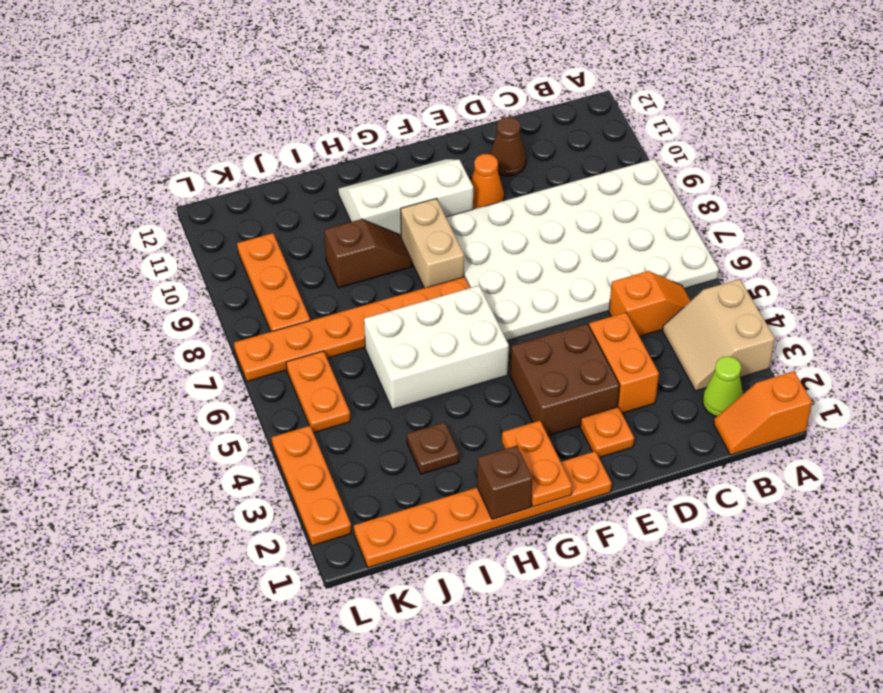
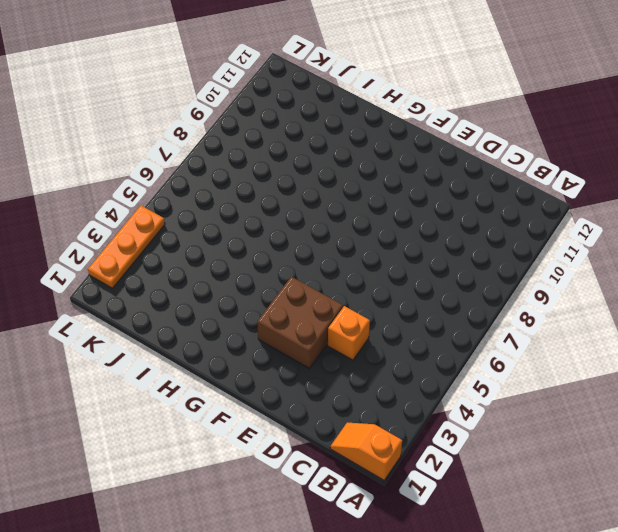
orange brick D4 level 1 -> orange brick D3:D4 level 1
none -> tan slope A3:B4 level 1 top A
none -> white plate A6:F9 level 1
none -> lime cone B2 level 1

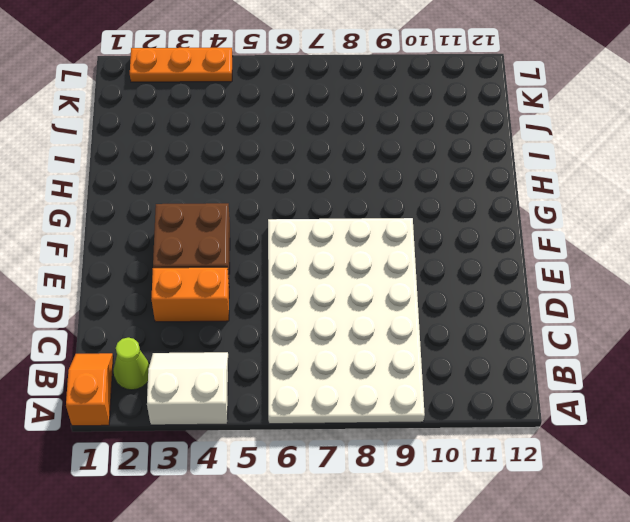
white slope A3:B4 level 1 top A -> tan slope A3:B4 level 1 top A
none -> orange slope B5:C5 level 1 top C
none -> brown cone D11 level 1
none -> orange plate E2 level 1

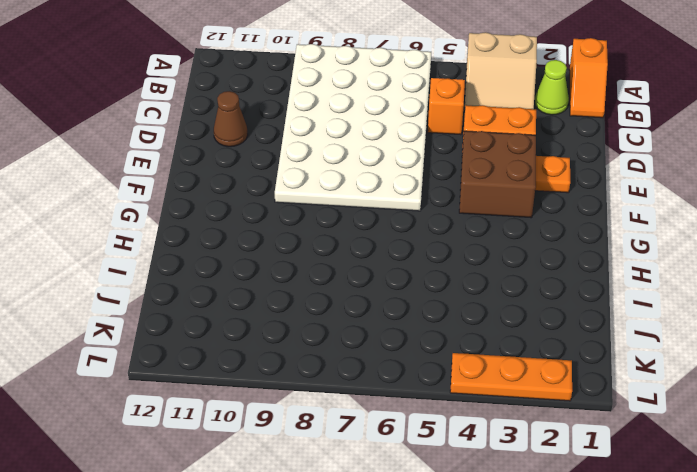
none -> orange cone E10 level 1
none -> orange plate F1:K1 level 1
none -> white slope F10:H11 level 1 top 10

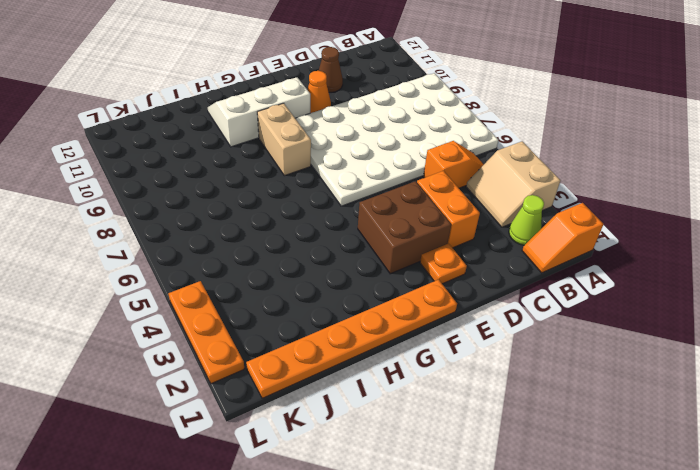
none -> white brick G5:I6 level 1
none -> orange plate G7:L7 level 1
none -> brown slope H9:I9 level 1 top I

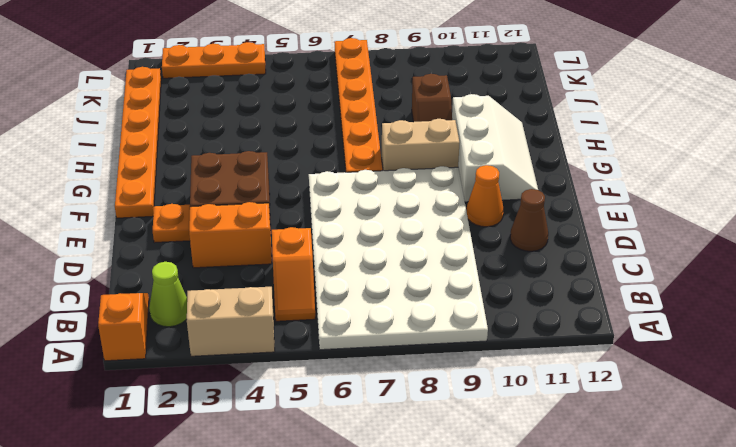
none -> white brick G5:I6 level 1
none -> brown plate I3 level 1
none -> orange plate K5:K6 level 1

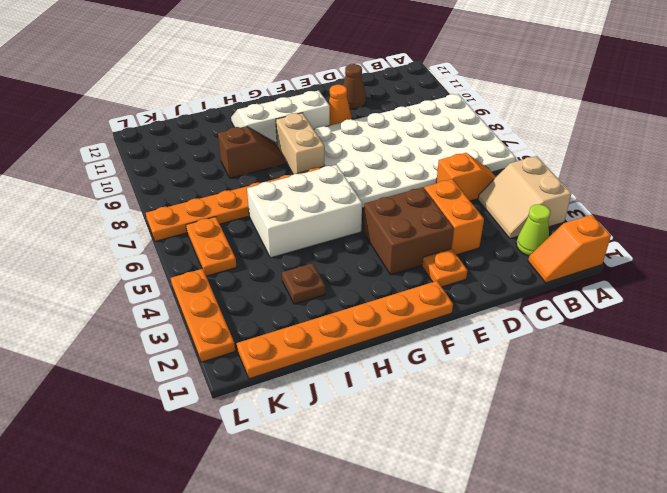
none -> orange plate K8:K10 level 1
none -> orange plate G1:G2 level 2
none -> brown brick H1 level 2

